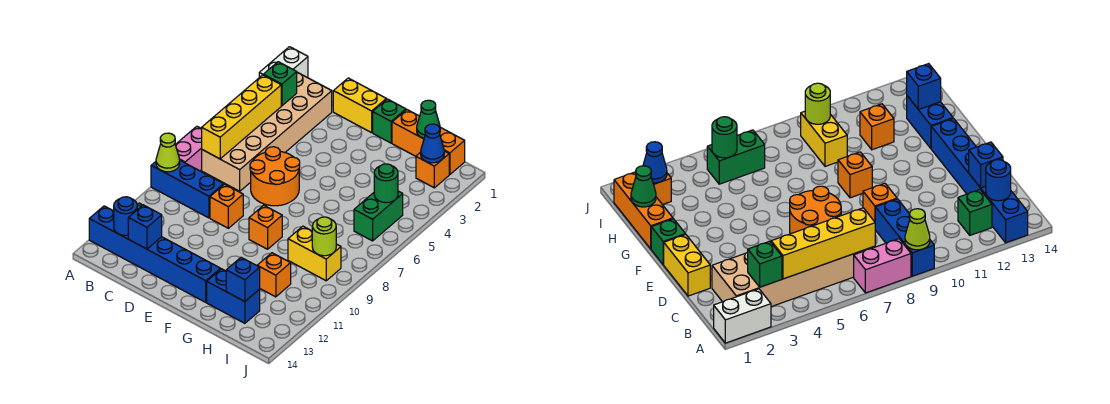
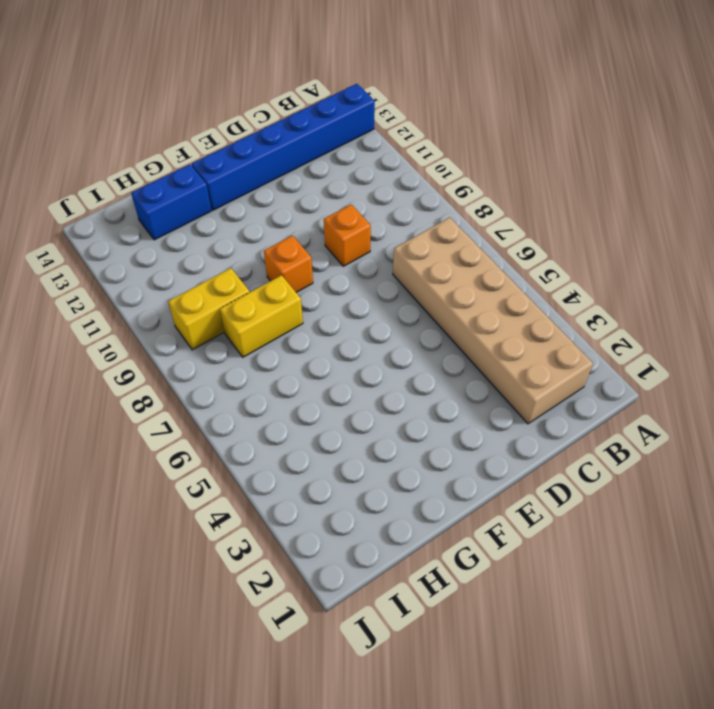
yellow brick G8:H8 level 1 -> yellow brick D1:E1 level 1
none -> white brick A1:A2 level 1
none -> pink brick A7:A8 level 1
none -> blue brick A9:C9 level 1

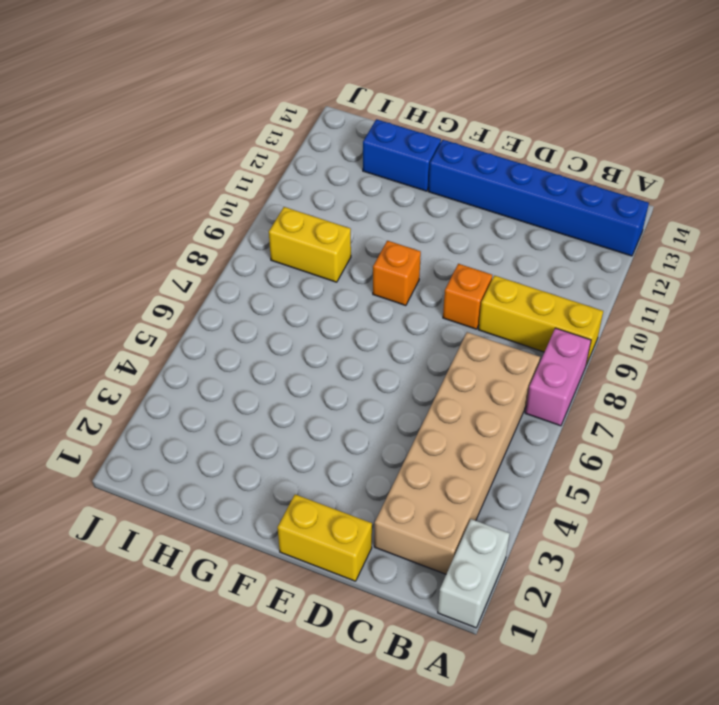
yellow brick A9:C9 level 1 -> blue brick A9:C9 level 1
none -> green brick B12 level 1
none -> orange round brick D6:E7 level 1
none -> green brick F1 level 1

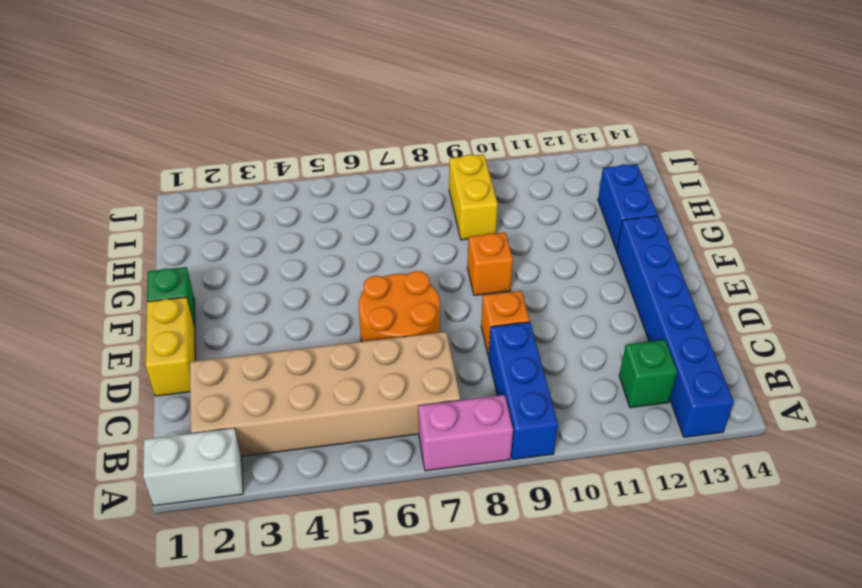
none -> orange brick G1:I1 level 1
none -> orange brick H11 level 1
none -> orange brick I2 level 1

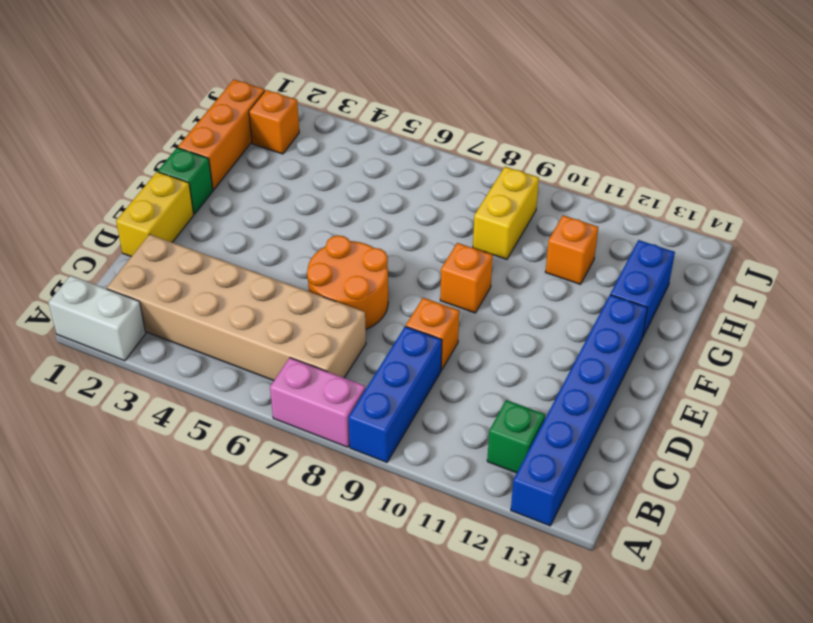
none -> green brick I5:I6 level 1
none -> lime cone A9 level 2
none -> green brick B3 level 2

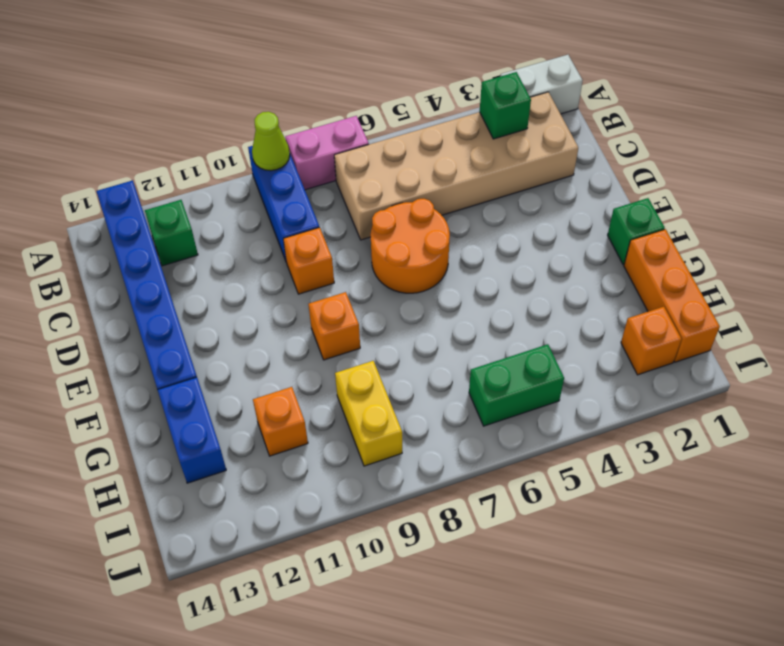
none -> yellow brick D1:E1 level 1
none -> yellow brick B4:B7 level 2
none -> blue round brick B13 level 2

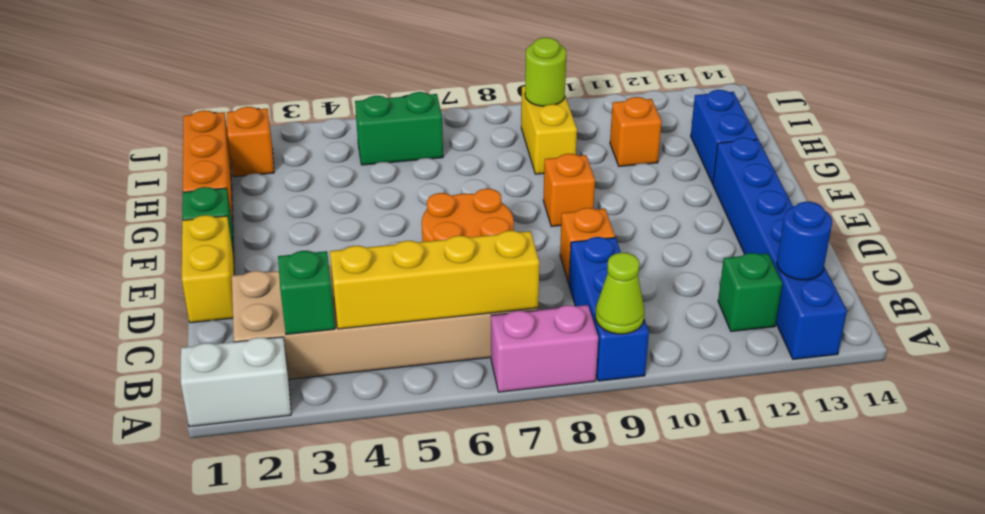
none -> blue brick C13 level 2
none -> green cone H1 level 2
none -> blue brick H13 level 2

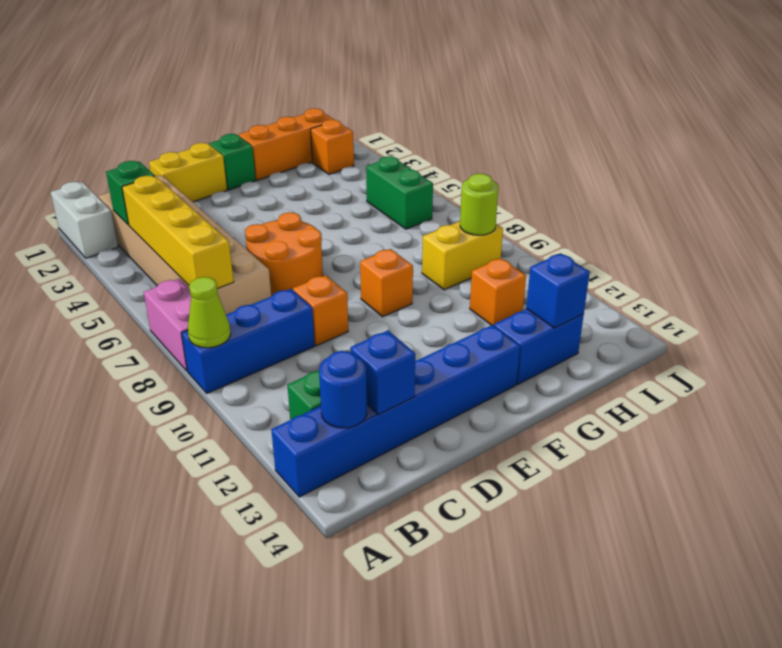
none -> green cone H1 level 2
none -> blue cone I2 level 2
none -> green round brick I5 level 2

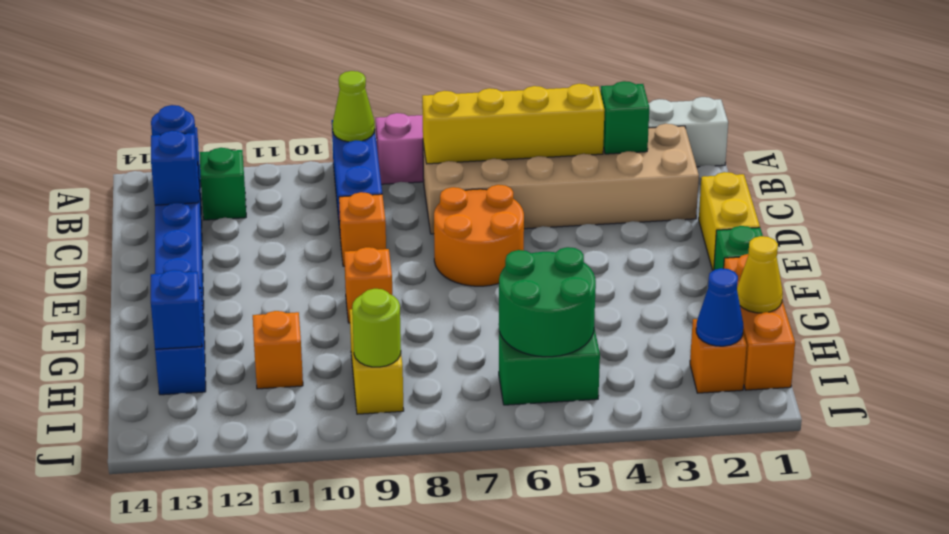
yellow cone H1 level 2 -> green cone H1 level 2
green round brick H5:I6 level 2 -> green round brick I5 level 2

